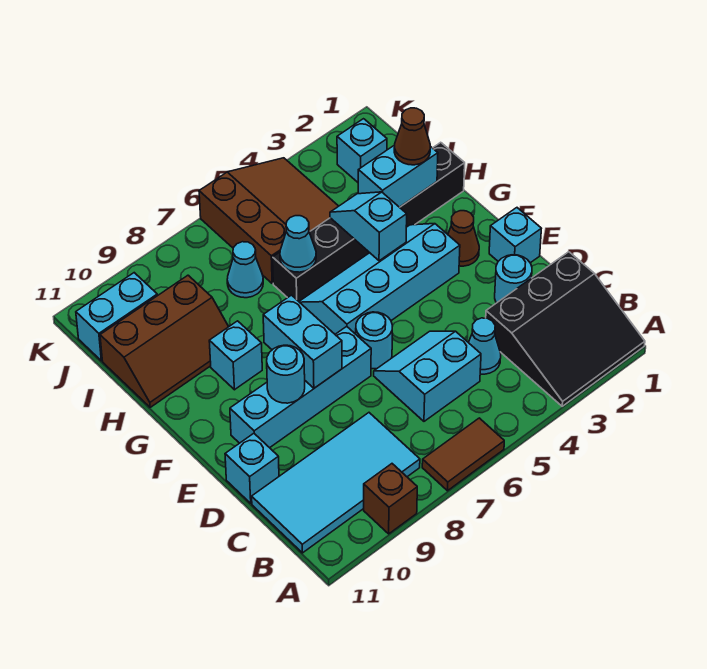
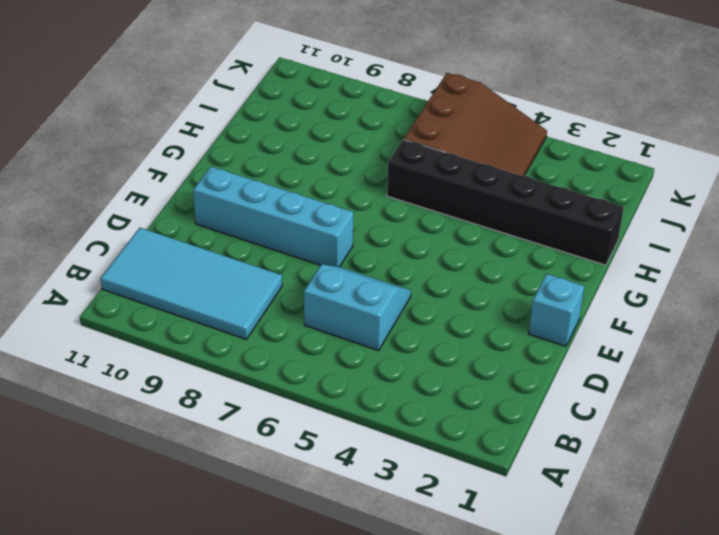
none -> black slope A1:C3 level 1 top C
none -> brown tile A6:A7 level 1
none -> brown brick A9 level 1

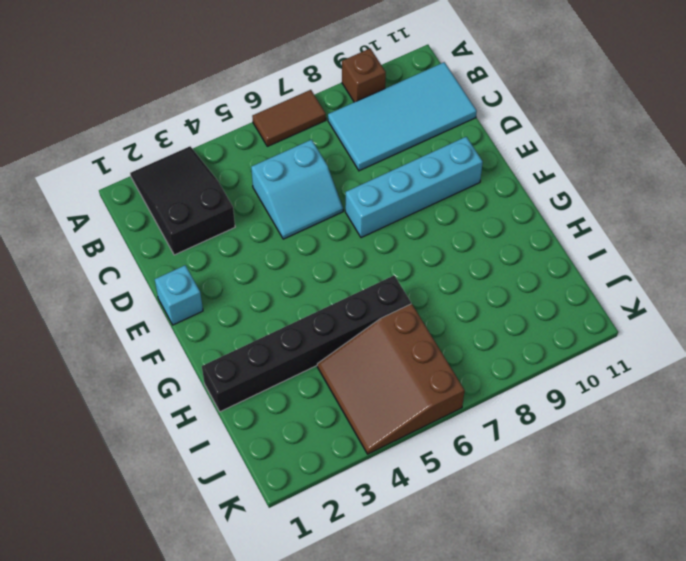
black slope A2:C3 level 1 top C -> black slope A1:C3 level 1 top C
none -> cyan cone C4 level 1
none -> cyan round brick D2 level 1
none -> cyan brick D11 level 1

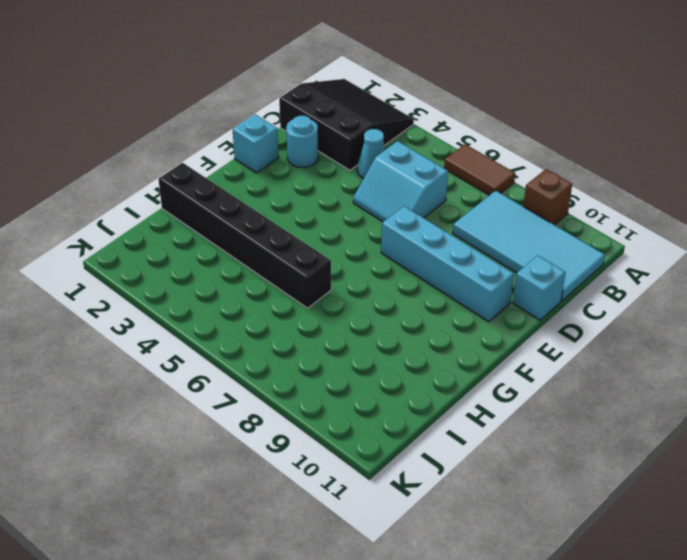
none -> cyan round brick E6 level 1
none -> brown cone F2 level 1
none -> cyan slope F3:G6 level 1 top F

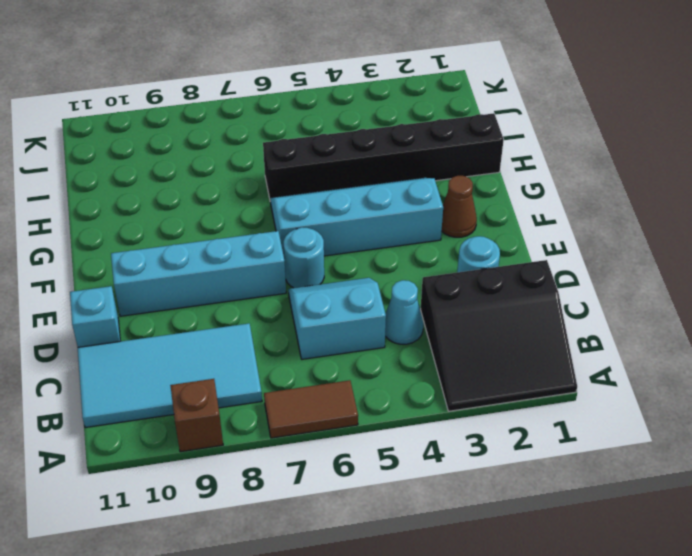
none -> cyan brick E1 level 1
none -> cyan brick G9 level 1
none -> brown slope H9:I11 level 1 top I

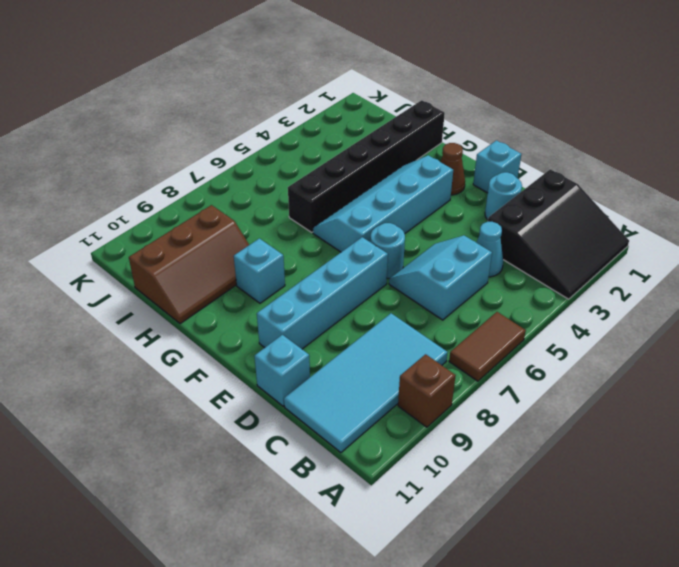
none -> brown slope I4:K6 level 1 top 6
none -> cyan cone I7 level 1
none -> cyan brick J2 level 1

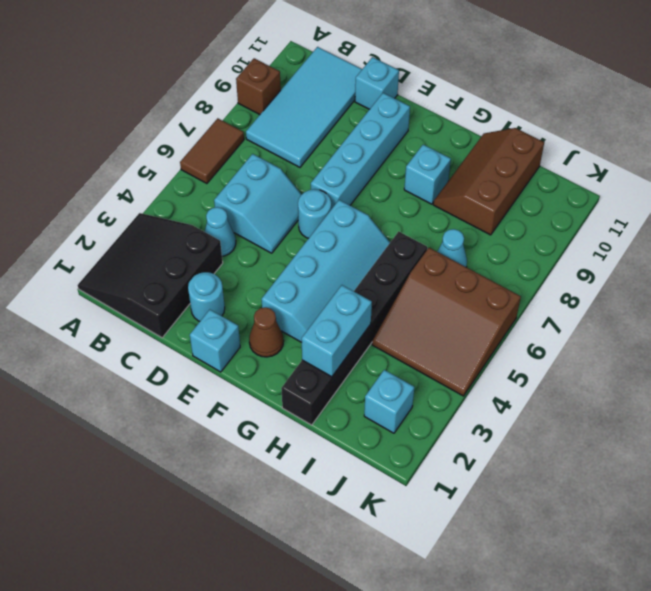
none -> cyan brick J10:J11 level 1
none -> cyan brick E8:F8 level 2
none -> cyan round brick E9 level 2

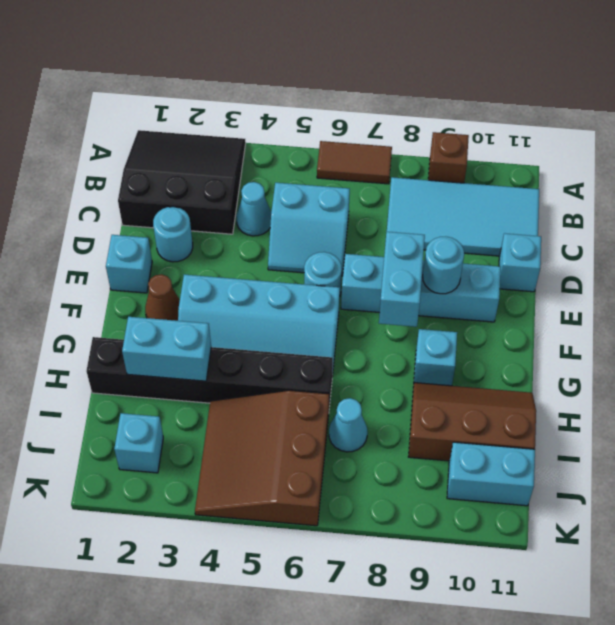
none -> cyan slope G4:H4 level 2 top G
none -> cyan cone H6 level 2
none -> brown cone H2 level 3

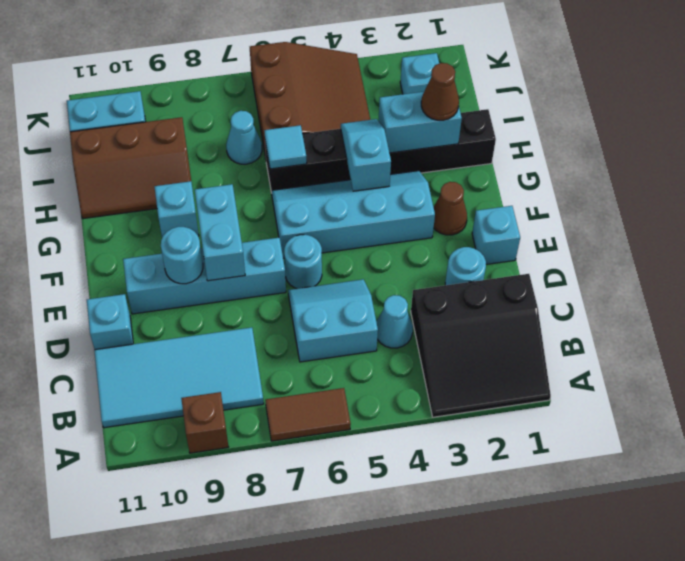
cyan tile H6 level 2 -> cyan cone H6 level 2

